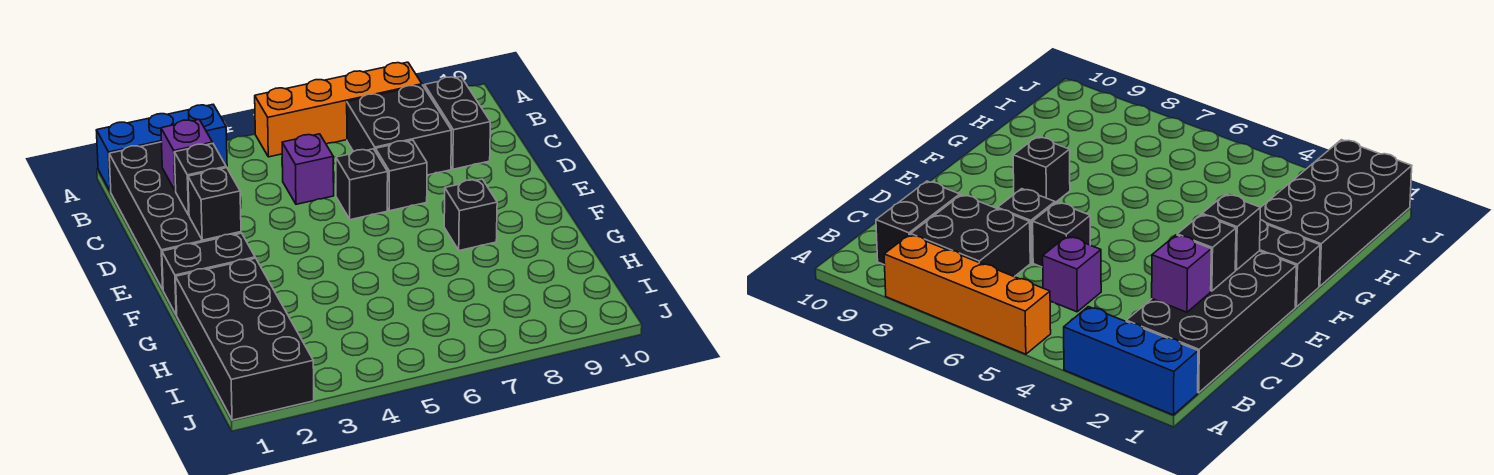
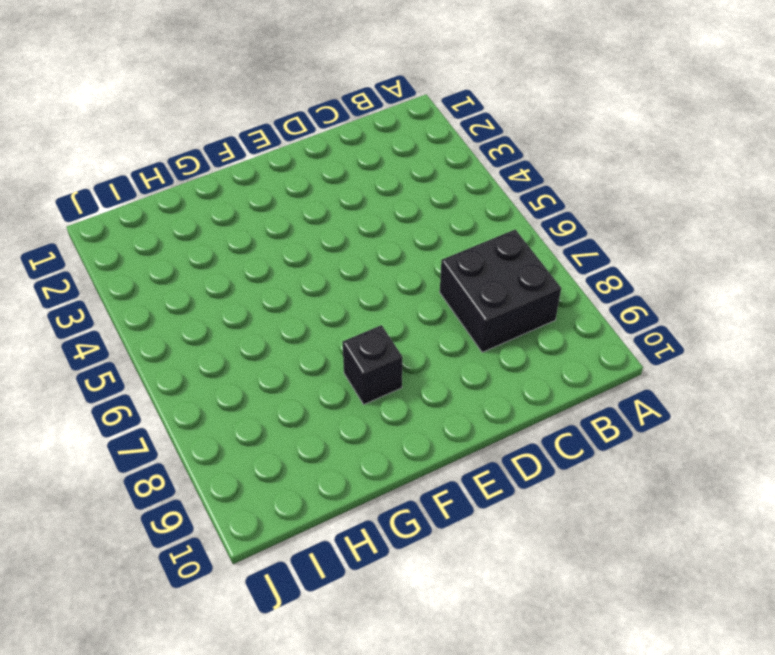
none -> blue brick A1:A3 level 1
none -> orange brick A5:A8 level 1
none -> black brick B1:E2 level 1

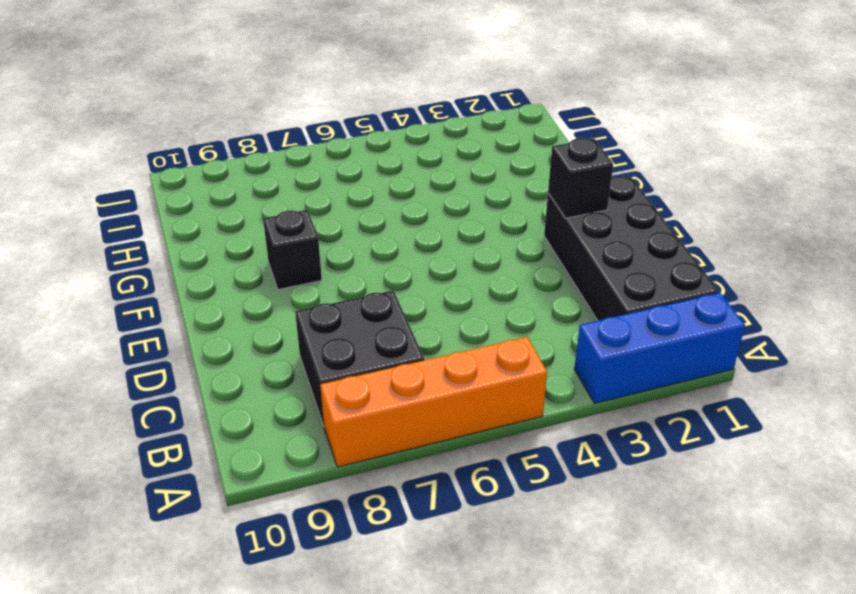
none -> black brick B9:C9 level 1
none -> purple brick C5 level 1
none -> black brick D6 level 1

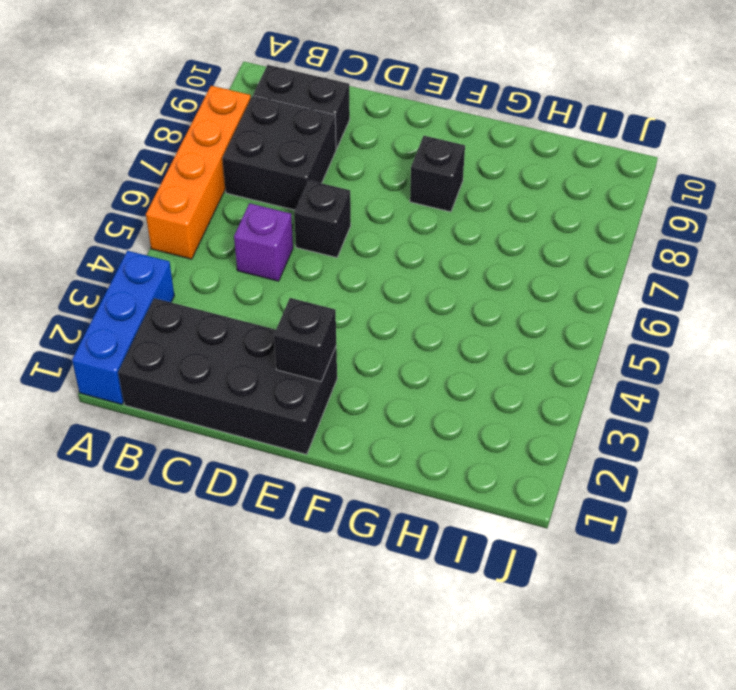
none -> black brick D7 level 1
none -> black brick F1:F2 level 1
none -> black brick G1:J2 level 1

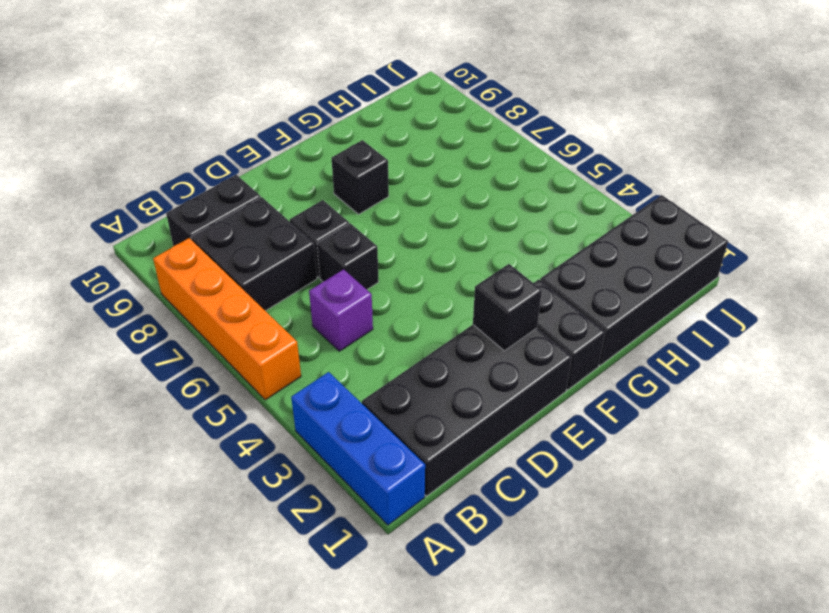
none -> purple brick C2 level 2
none -> black brick D2 level 2

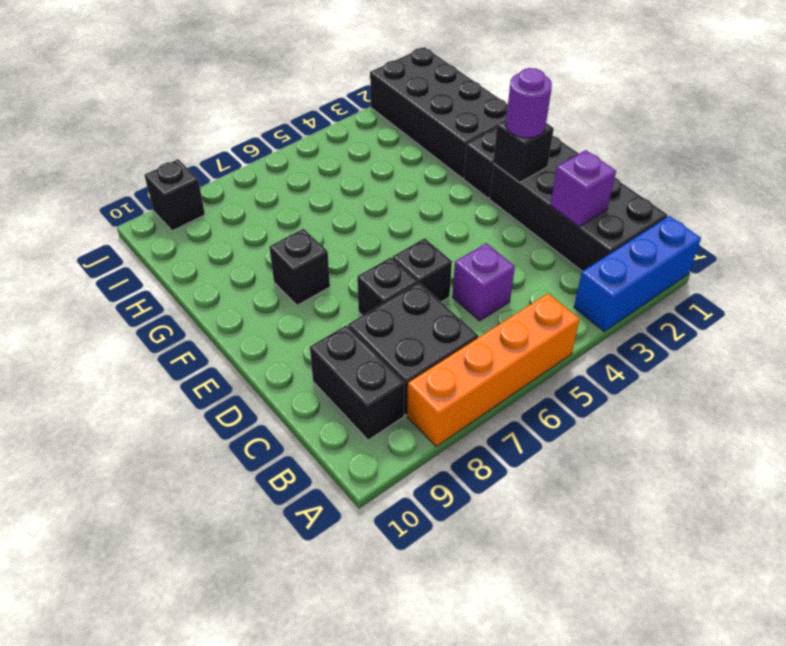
purple round brick E2 level 3 -> none
black brick J9 level 1 -> black brick D2 level 2

